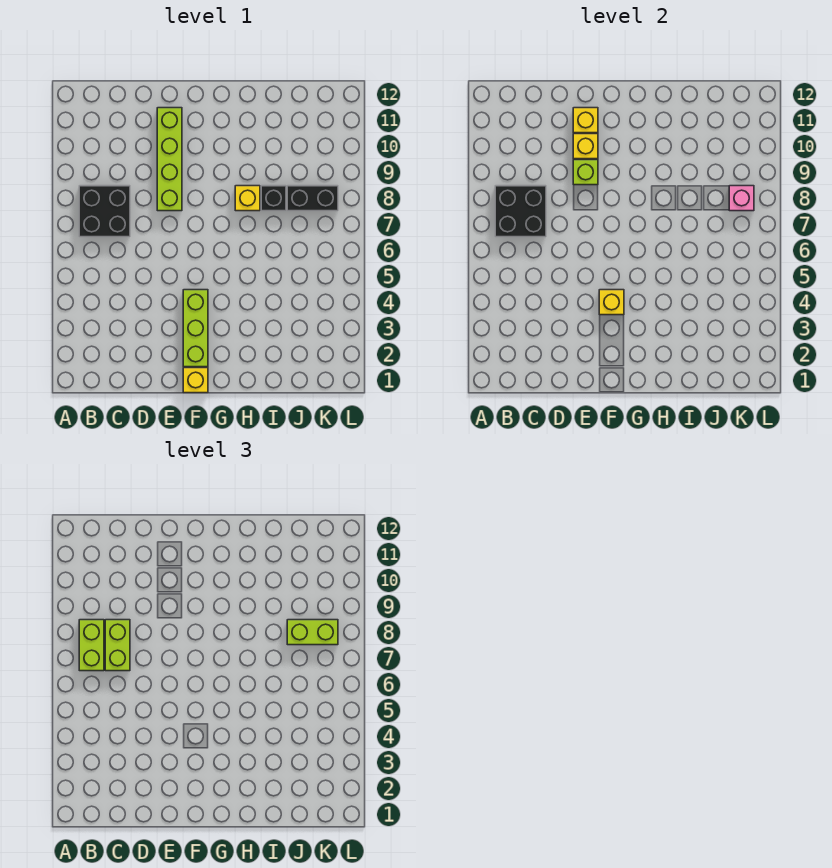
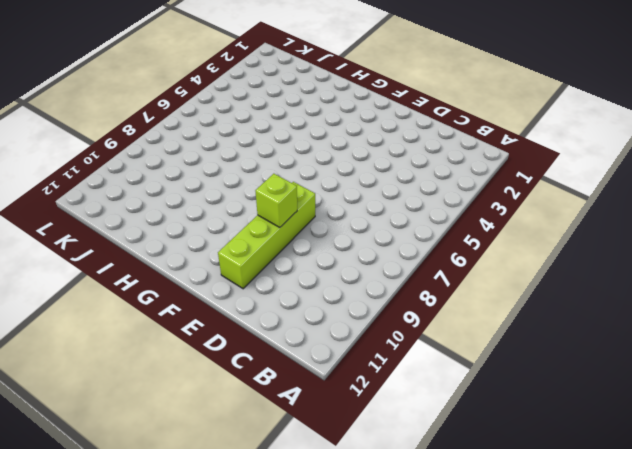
none -> black brick B7:C8 level 1
none -> yellow brick F1 level 1
none -> lime brick F2:F4 level 1

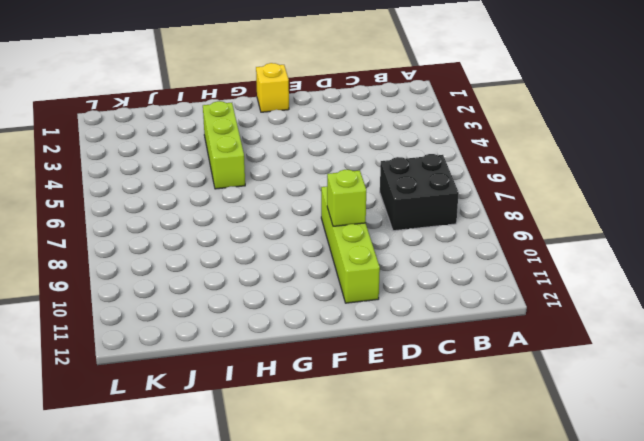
lime brick H3:H5 level 1 -> lime brick F2:F4 level 1
none -> yellow brick H8 level 1
none -> black brick I8 level 1
none -> black brick J8:K8 level 1

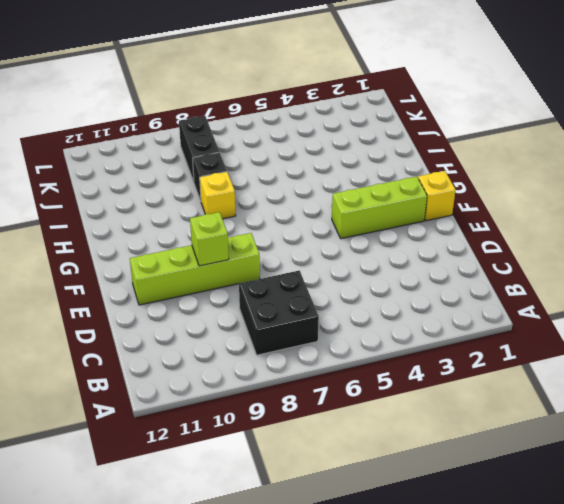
none -> black brick B7:C8 level 2
none -> yellow brick E10 level 2
none -> yellow brick E11 level 2

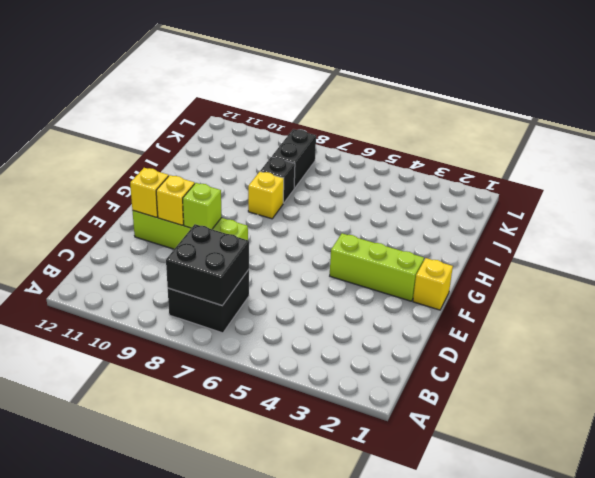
none -> yellow brick F4 level 2
none -> pink brick K8 level 2
none -> lime brick B7:B8 level 3

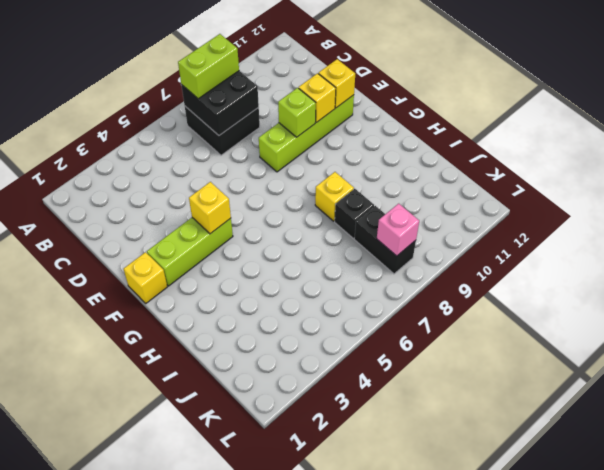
none -> lime brick C7:C8 level 3
none -> lime brick J8:K8 level 3

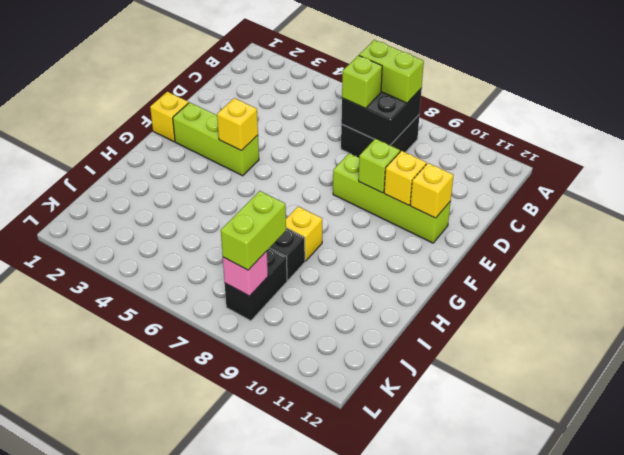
lime brick C7 level 3 -> lime brick C7:C8 level 3

